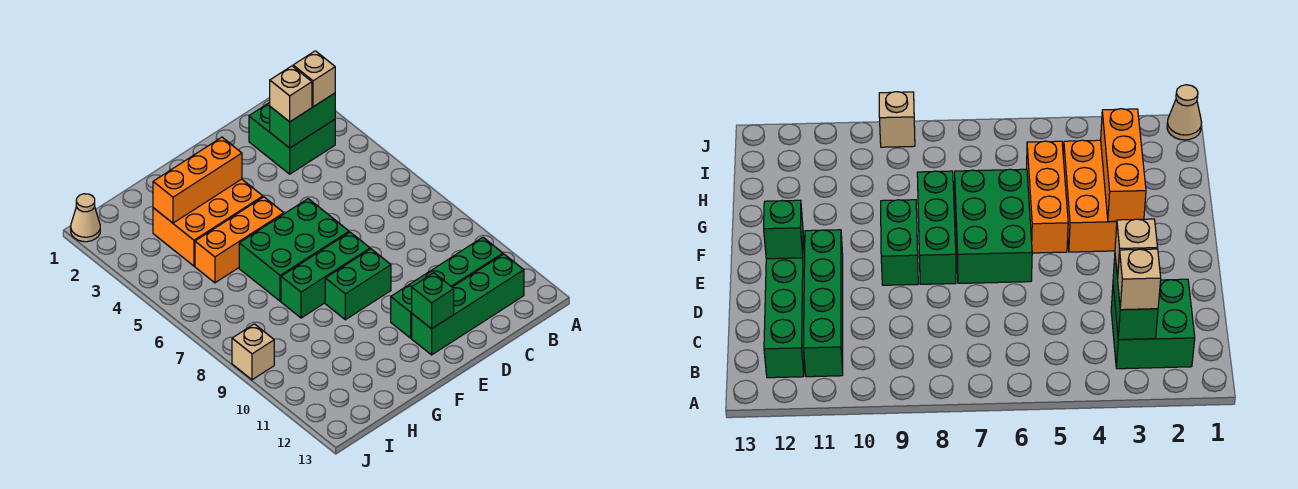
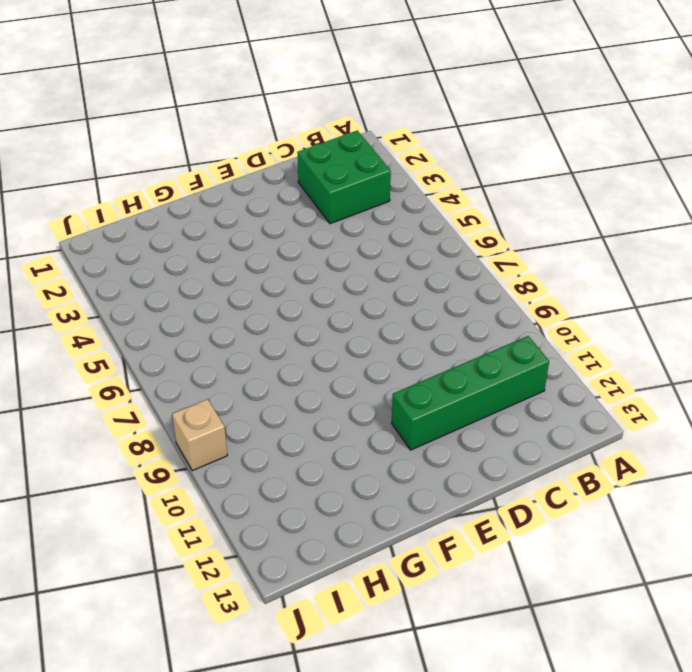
none -> green brick B12:E12 level 1
none -> green brick E6:G7 level 1
none -> green brick E8:G8 level 1

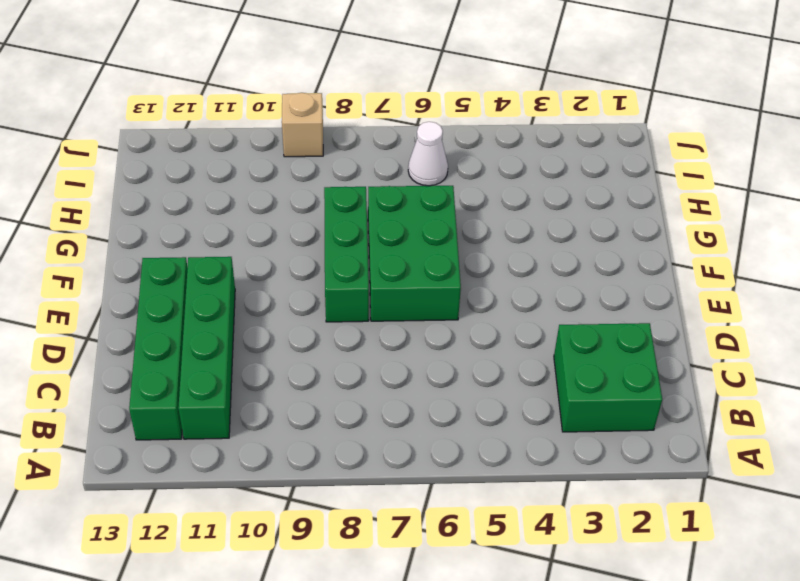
white cone I6 level 1 -> none
none -> green brick E9:F9 level 1
none -> orange brick F3:H4 level 1
none -> orange brick F5:H5 level 1

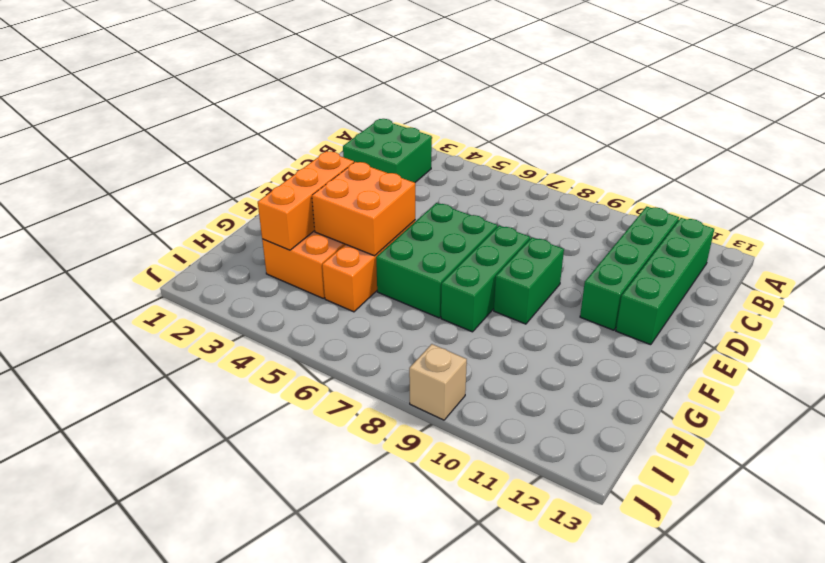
orange brick F4:G5 level 2 -> none
none -> tan cone J1 level 1
none -> green brick B3:C3 level 2
none -> green brick E12 level 2

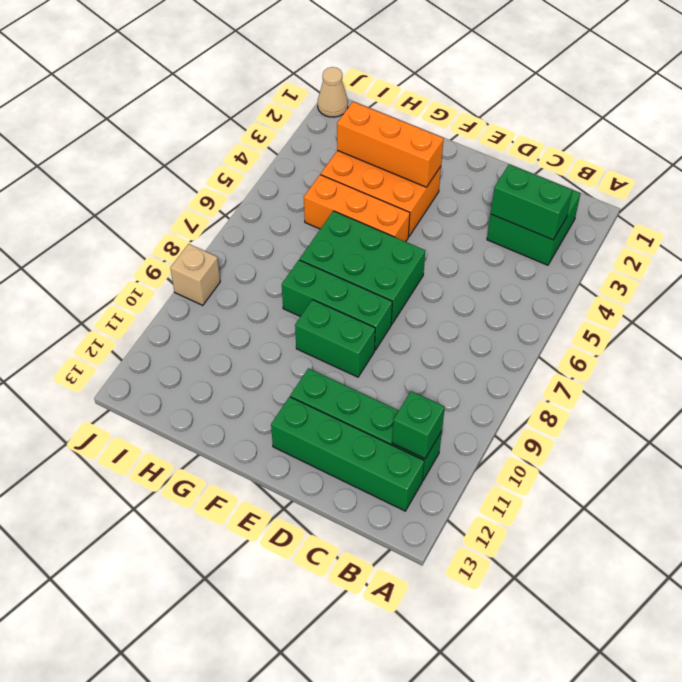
green brick B11 level 2 -> green brick E12 level 2
none -> tan brick B3 level 3
none -> tan brick C3 level 3

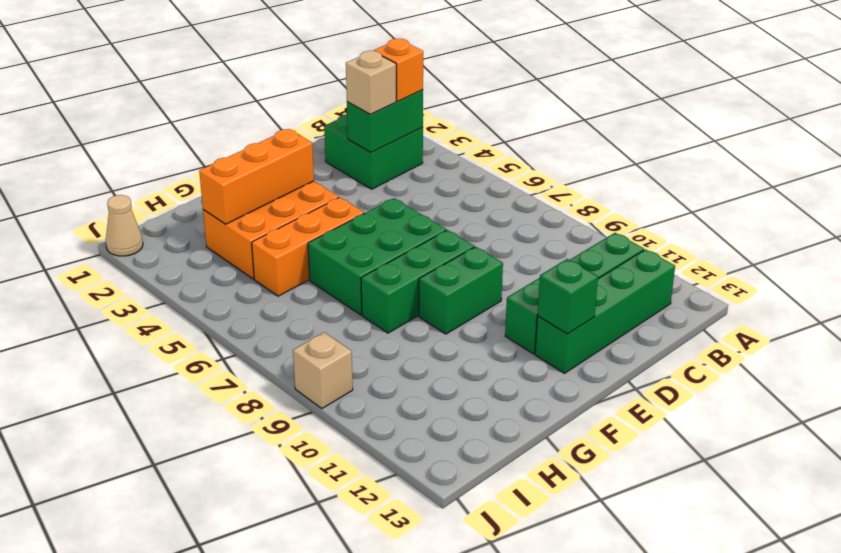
orange brick B3 level 3 -> tan brick B3 level 3

